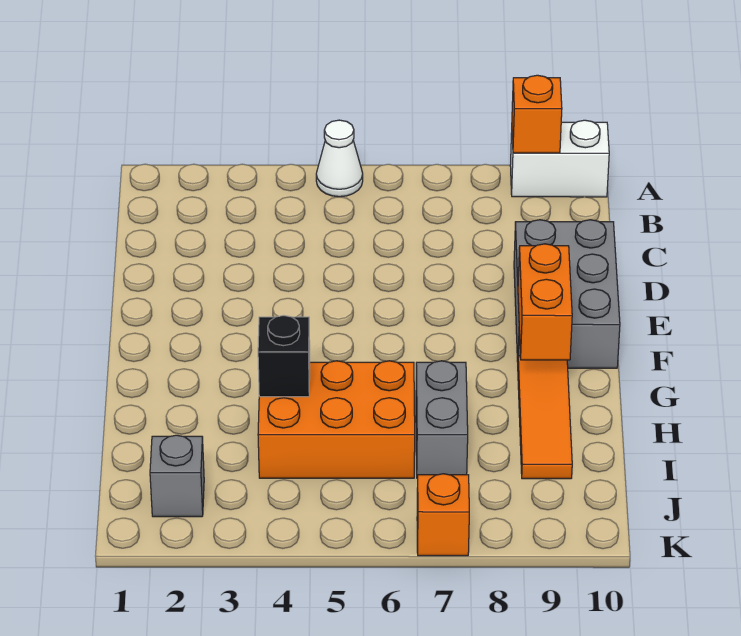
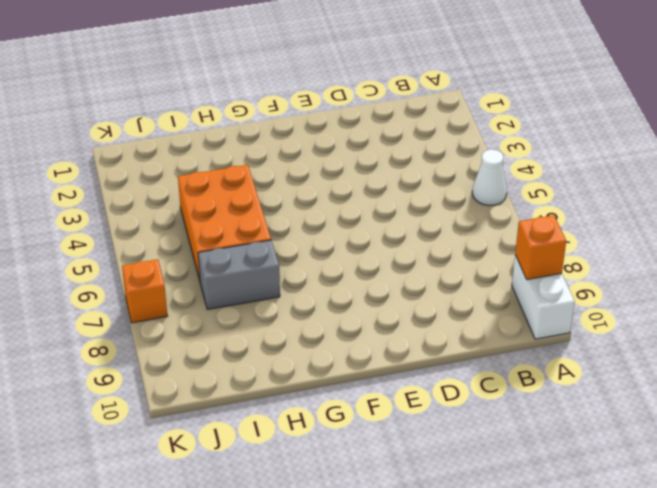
none -> grey brick D9:F10 level 1
none -> orange tile G9:I9 level 1

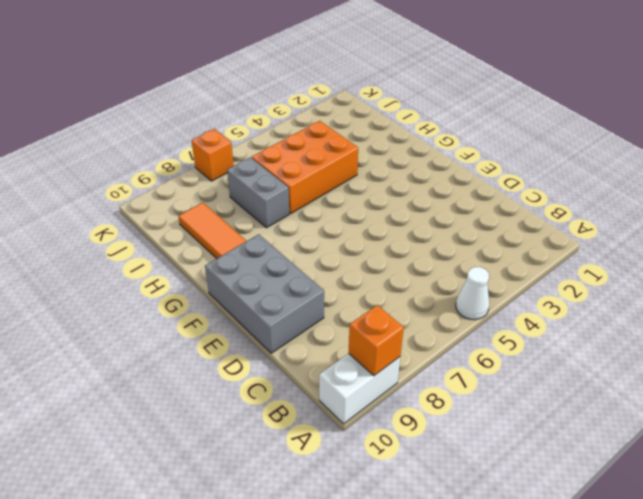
none -> grey brick J2 level 1
none -> orange brick F9:G9 level 2

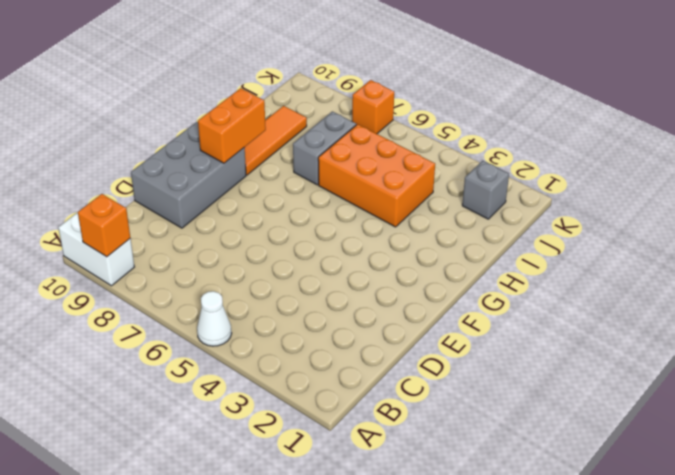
none -> black brick H4 level 2

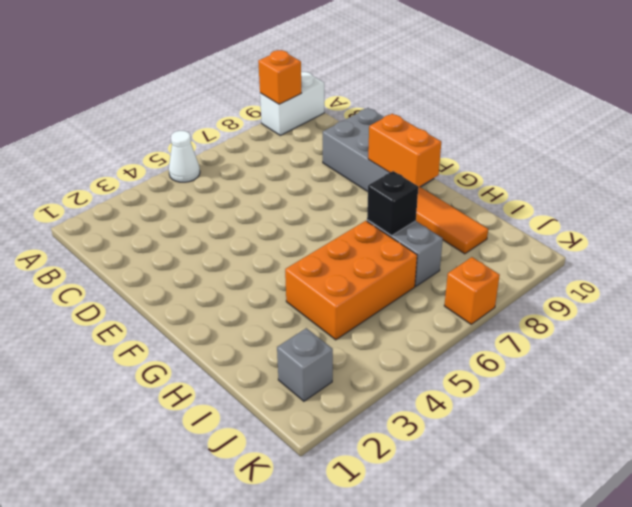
black brick H7 level 2 -> black brick H4 level 2

